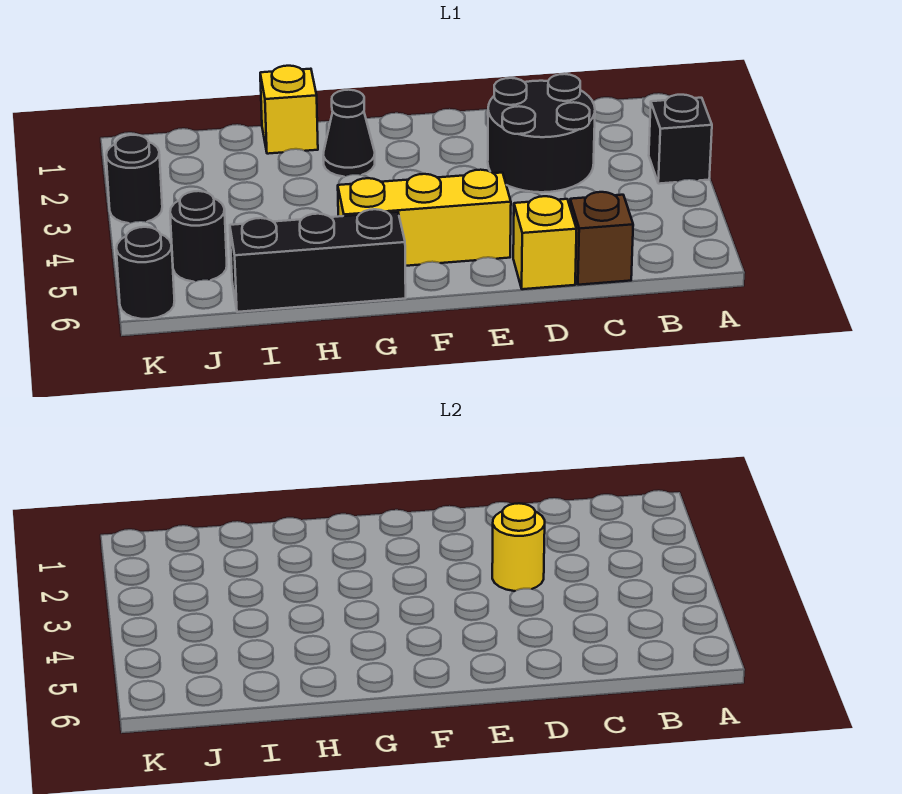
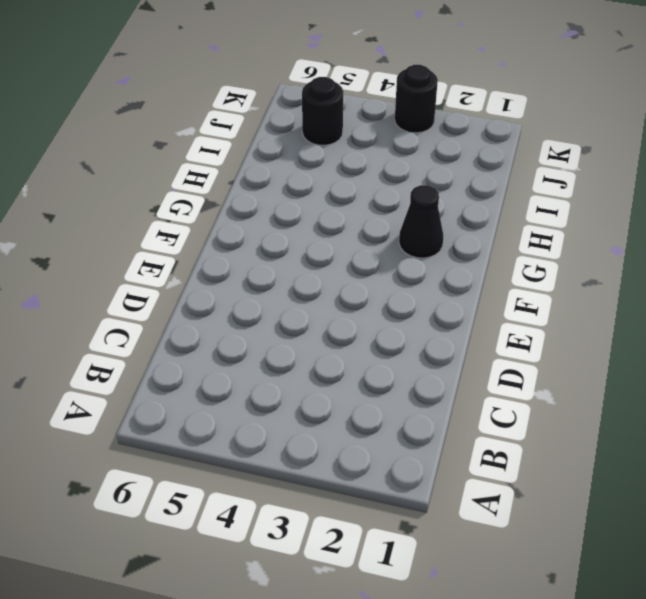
none -> black brick A3 level 1
none -> black round brick C2:D3 level 1
none -> brown brick C6 level 1

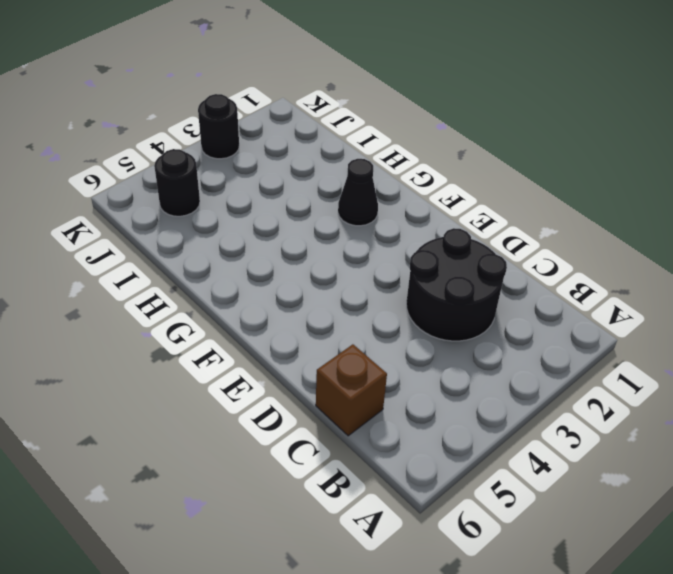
none -> black brick A3 level 1
none -> yellow brick D6 level 1
none -> yellow brick E5:G5 level 1

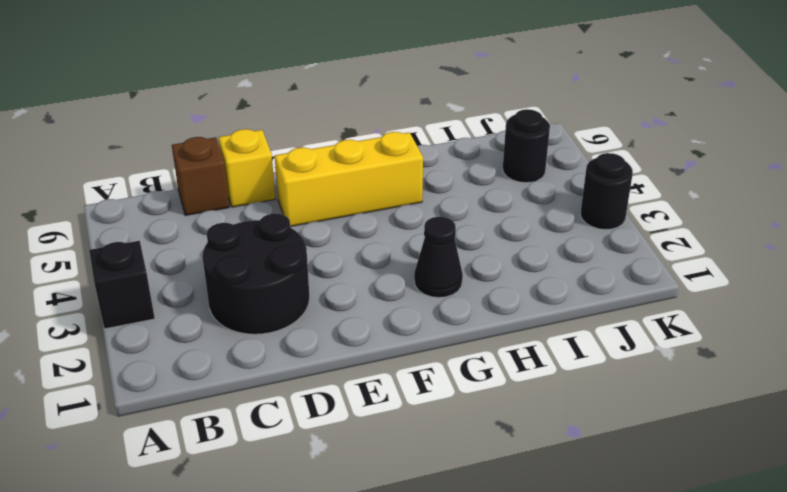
none -> black brick G6:I6 level 1
none -> yellow brick H1 level 1
none -> black round brick K6 level 1

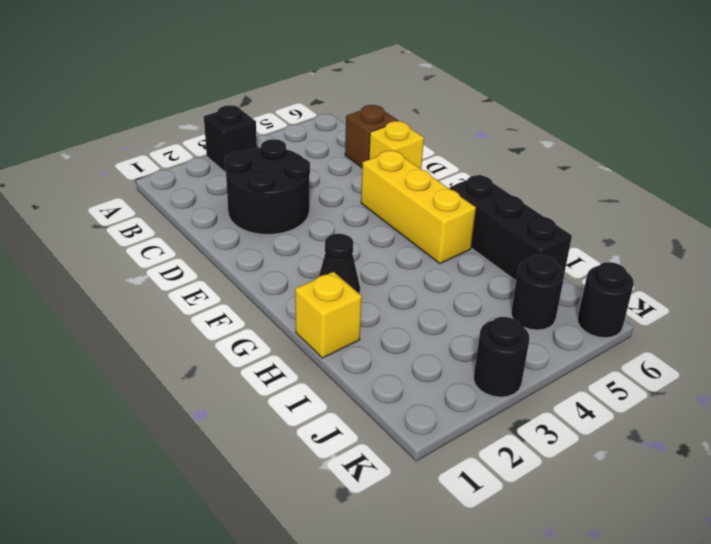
none -> yellow round brick D3 level 2

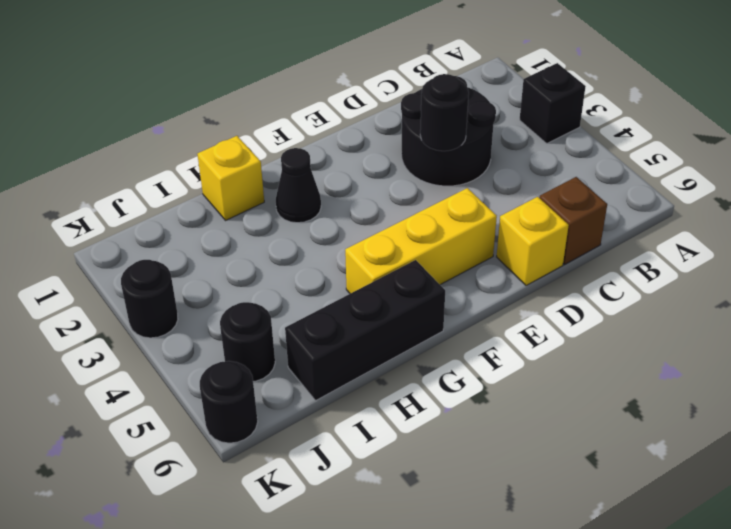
black round brick D3 level 2 -> yellow round brick D3 level 2

